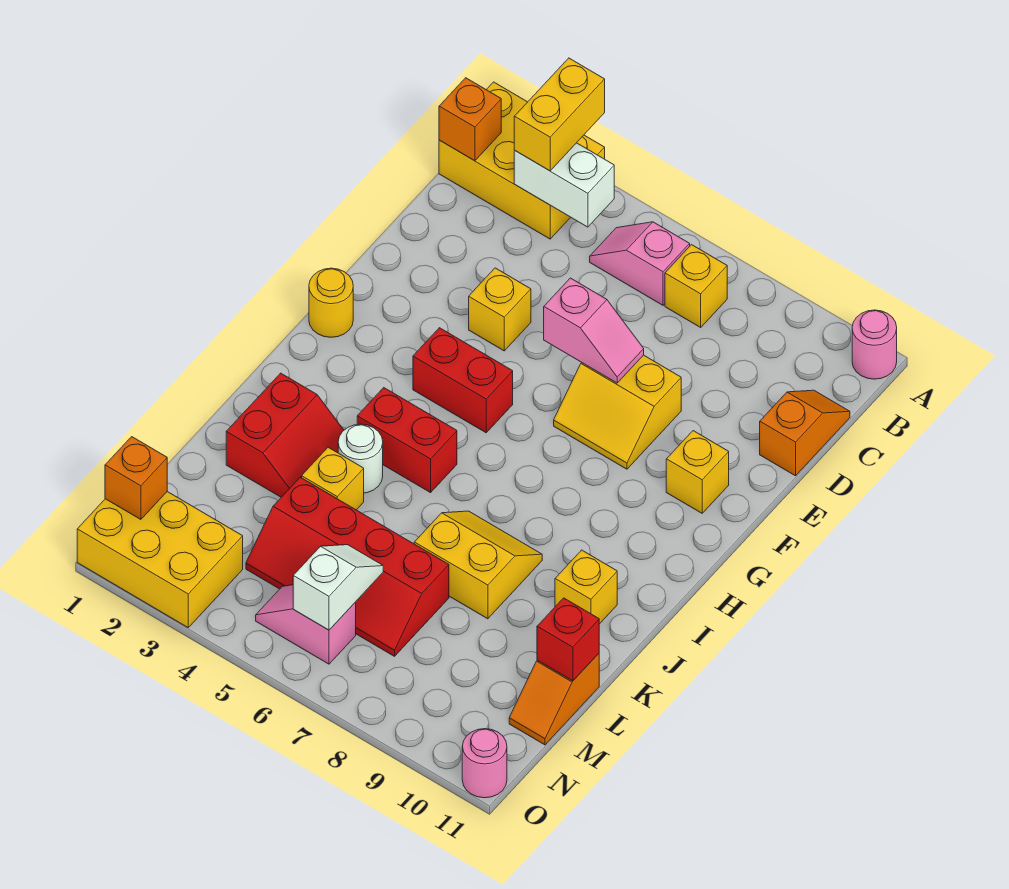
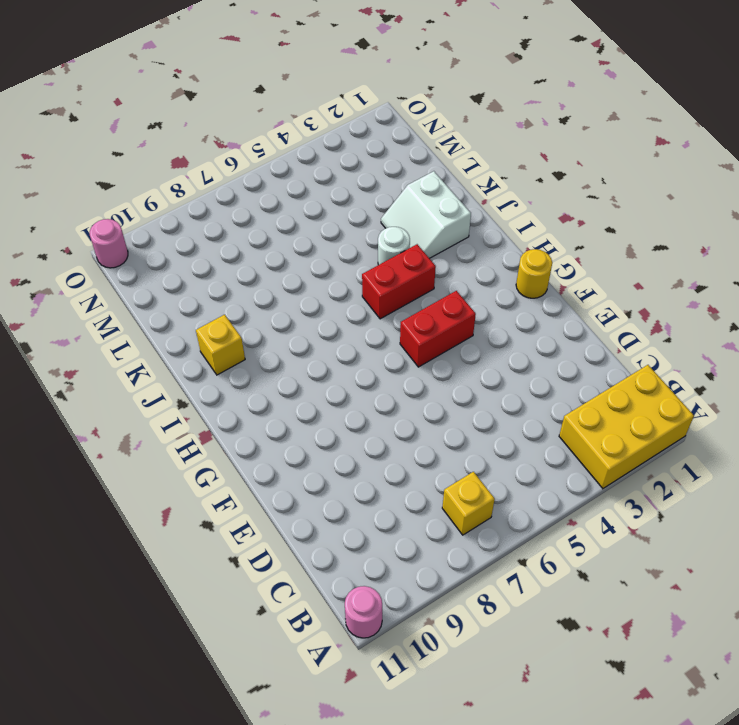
white slope J2:K3 level 1 top 2 -> red slope J2:K3 level 1 top 2
none -> pink slope B5:B6 level 1 top 6
none -> orange slope C11:D11 level 1 top D
none -> yellow brick E4 level 1

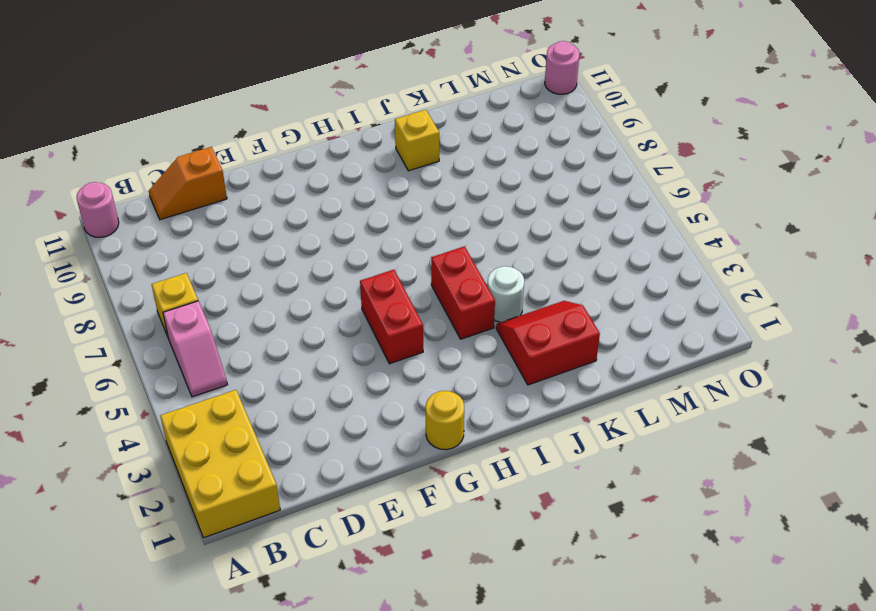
none -> yellow brick E4 level 1
none -> yellow slope E7:F8 level 1 top E
none -> yellow brick F10 level 1

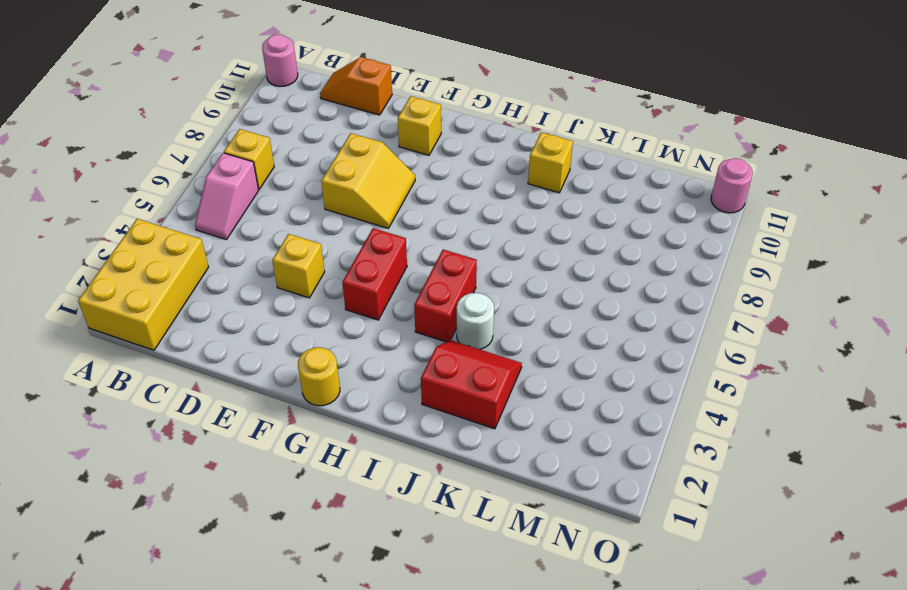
none -> yellow slope J7:K8 level 1 top K
none -> yellow brick K4 level 1
none -> red slope L4:M7 level 1 top L

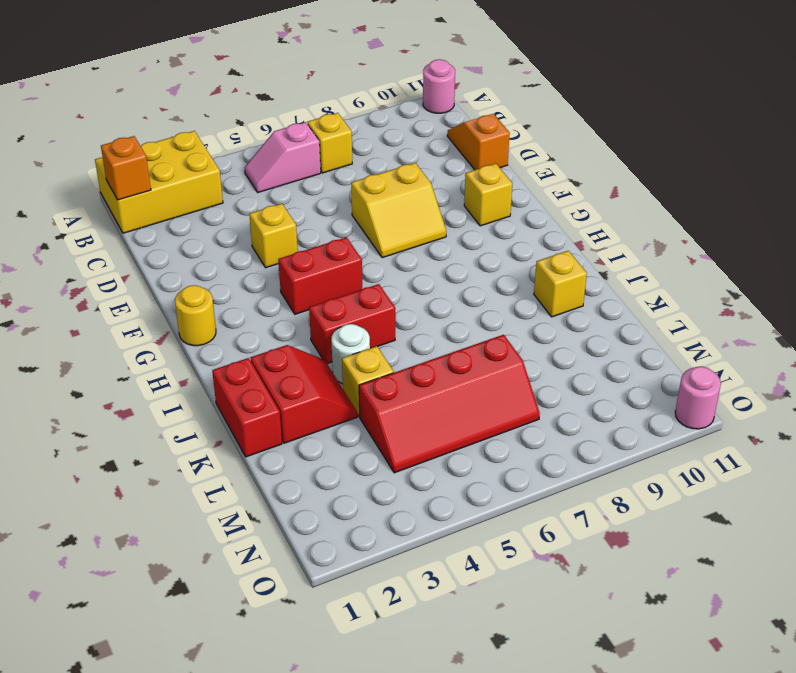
red brick J1:K1 level 1 -> none
none -> yellow slope J7:K8 level 1 top K
none -> orange slope L11:M11 level 1 top L
none -> yellow brick N1:O3 level 1

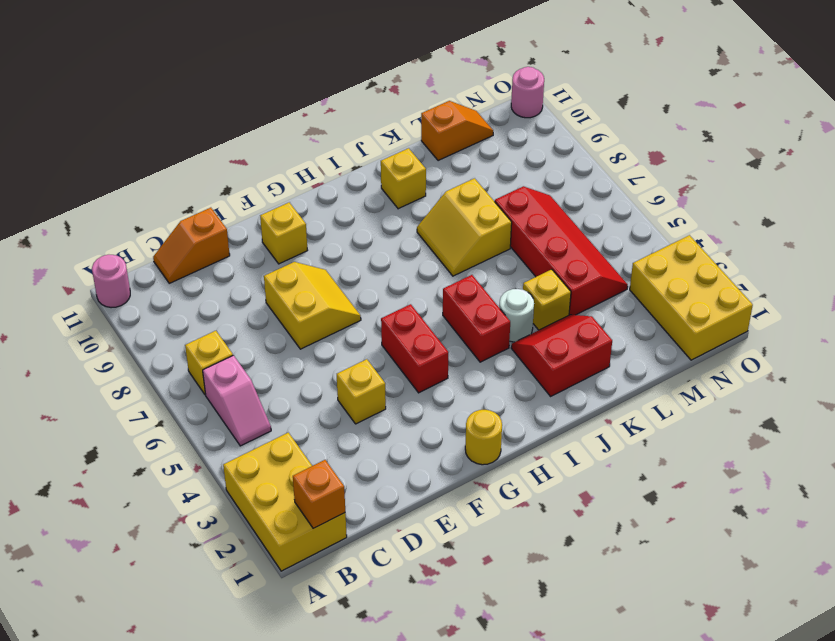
none -> pink slope N5:N6 level 1 top 6
none -> white brick B3:B4 level 2
none -> pink slope E6:E7 level 2 top 6

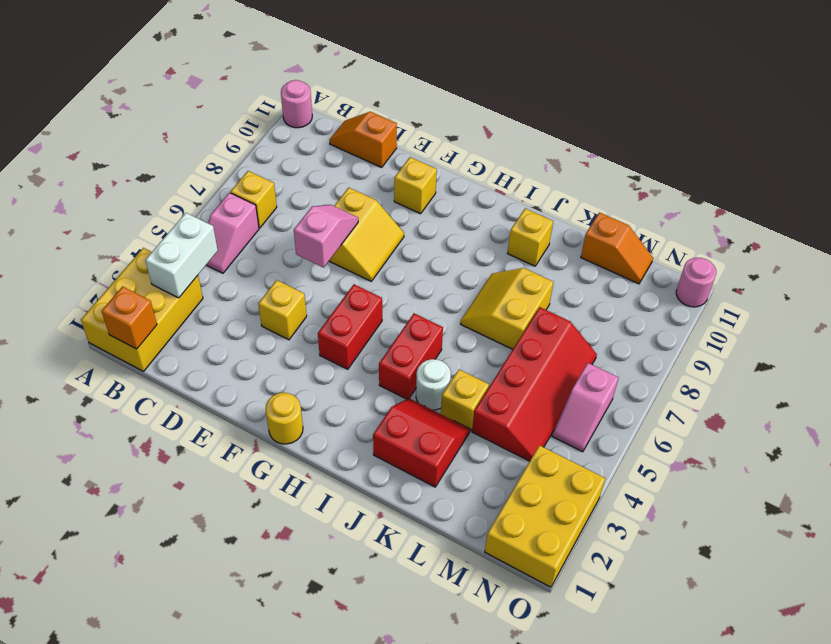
none -> red brick L11 level 2
none -> white slope M6:N6 level 2 top N
none -> orange brick N1 level 2

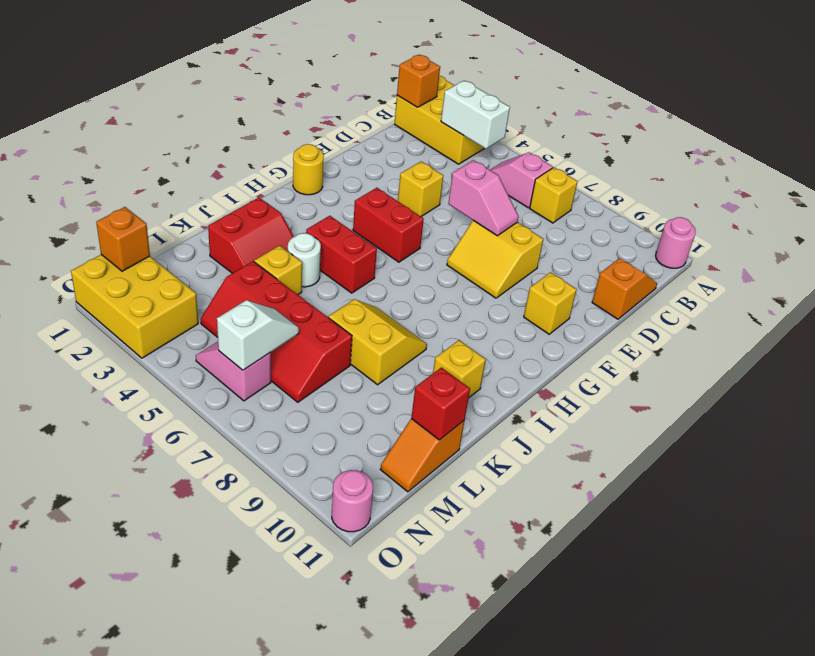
none -> yellow brick A3:B3 level 3

